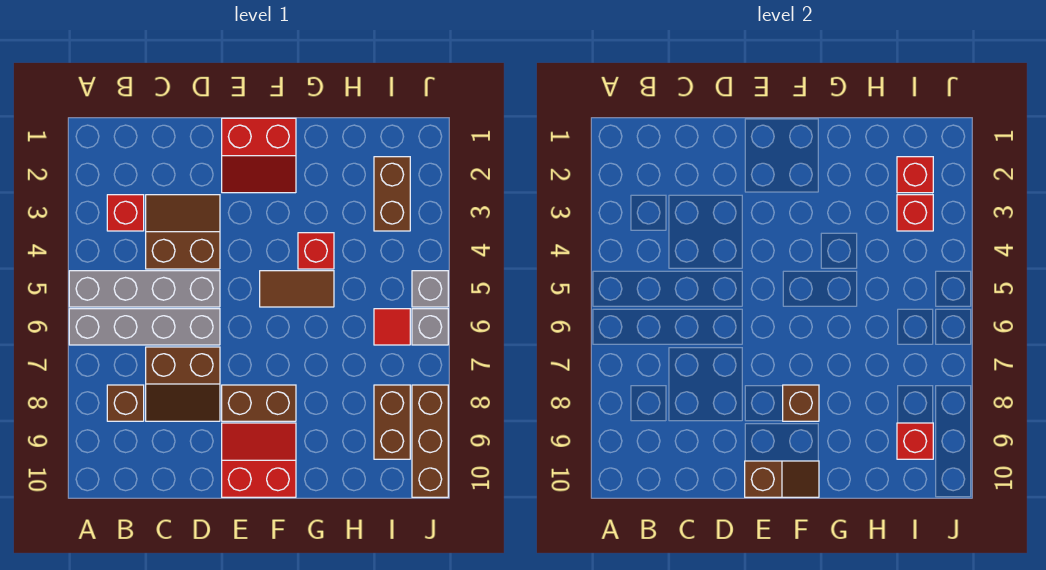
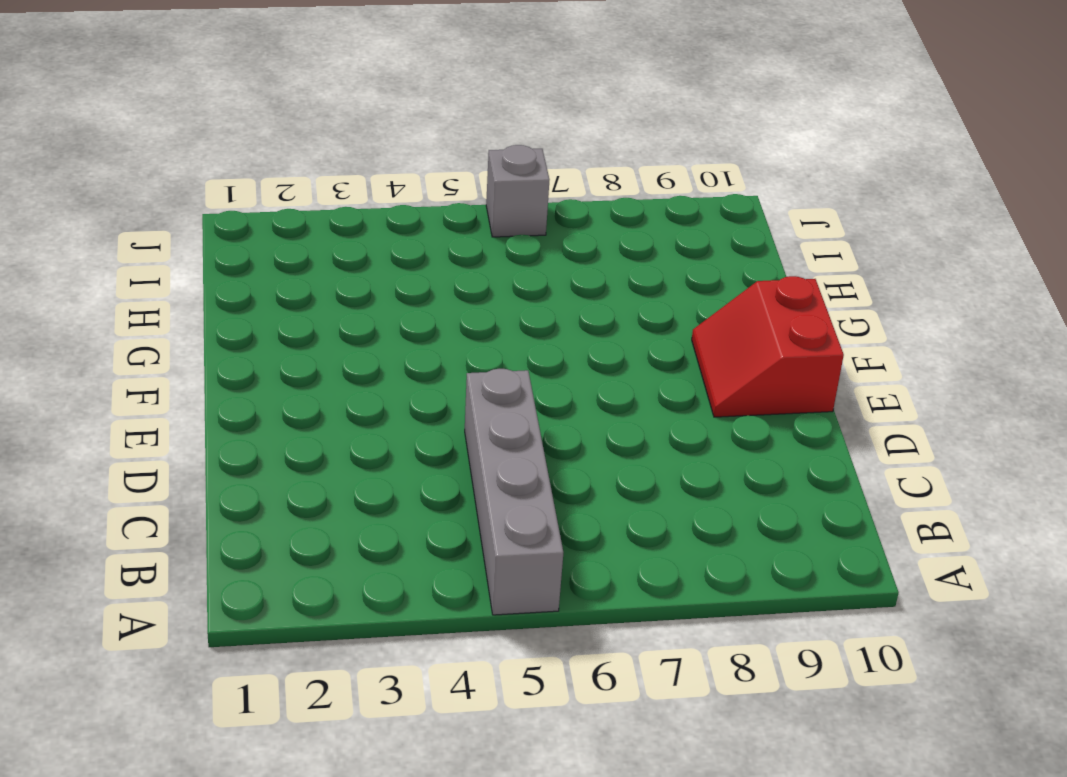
none -> grey brick A6:D6 level 1
none -> red brick B3 level 1
none -> brown brick B8 level 1

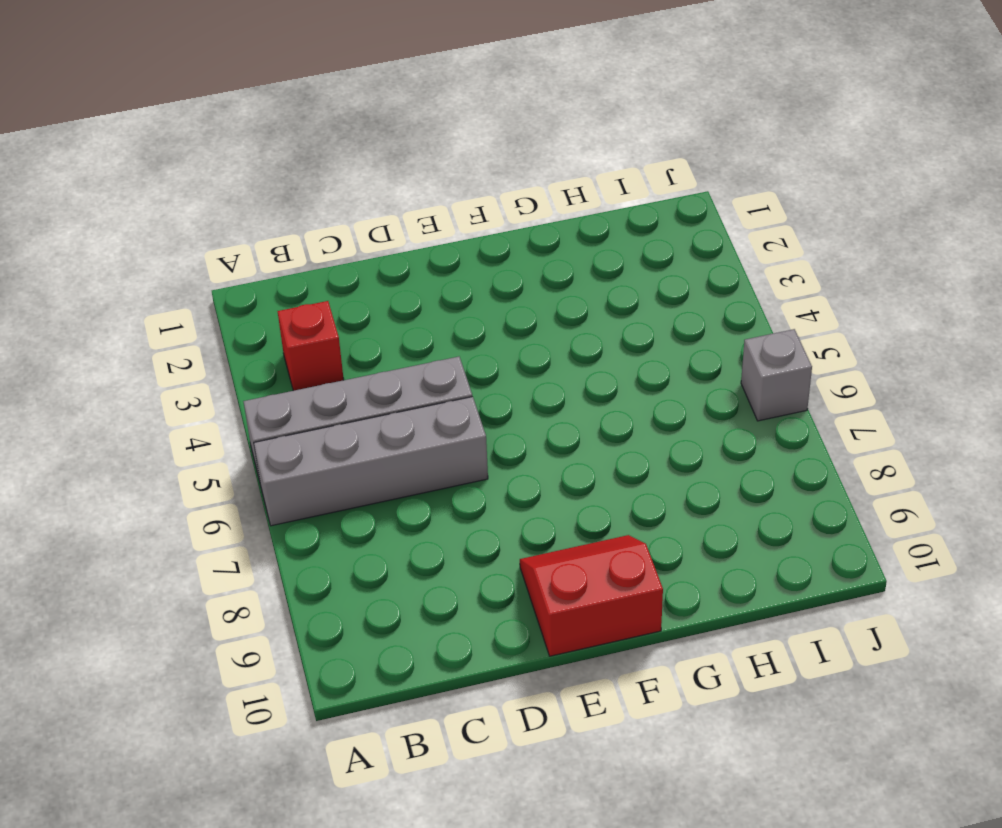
none -> brown brick B8 level 1
none -> brown slope C3:D4 level 1 top 4
none -> brown slope C7:D8 level 1 top 7

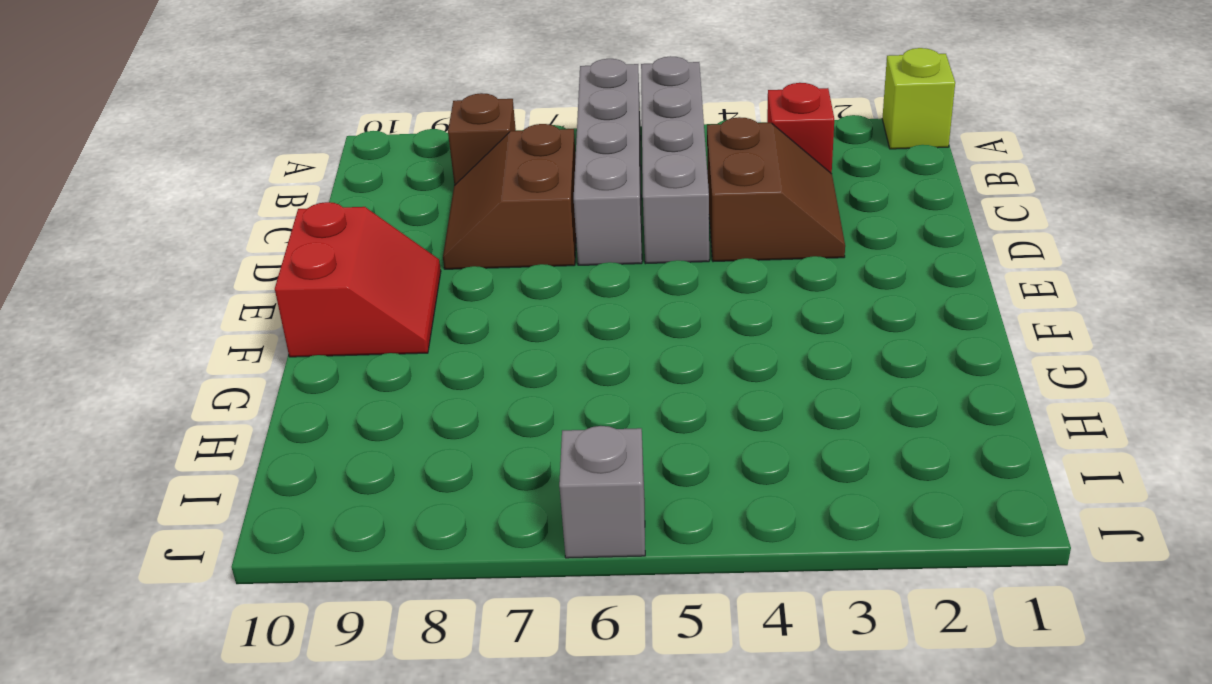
lime brick A1 level 1 -> none
none -> red slope E1:F2 level 1 top 1
none -> brown brick E8:F8 level 1
none -> brown tile F5:G5 level 1

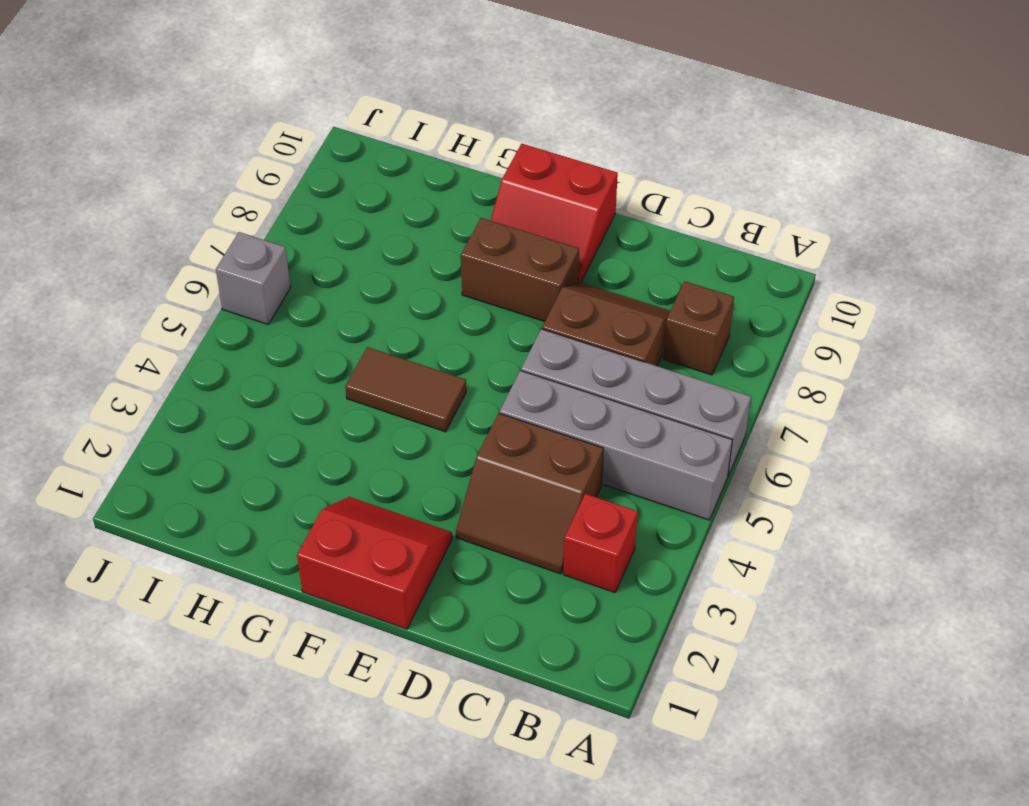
none -> red brick G4 level 1
none -> brown brick I2:I3 level 1
none -> red tile I6 level 1

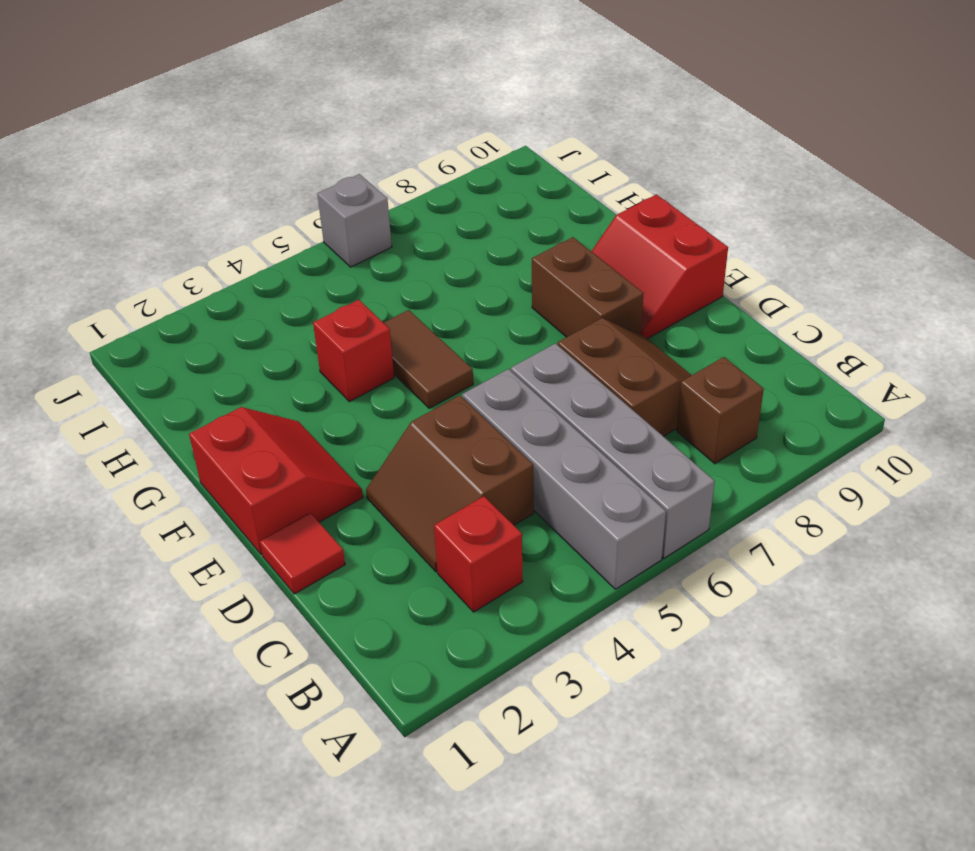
red tile D1 level 1 -> red tile I6 level 1
none -> brown brick I2:I3 level 1
none -> brown brick I8:I9 level 1
none -> grey brick J5 level 1

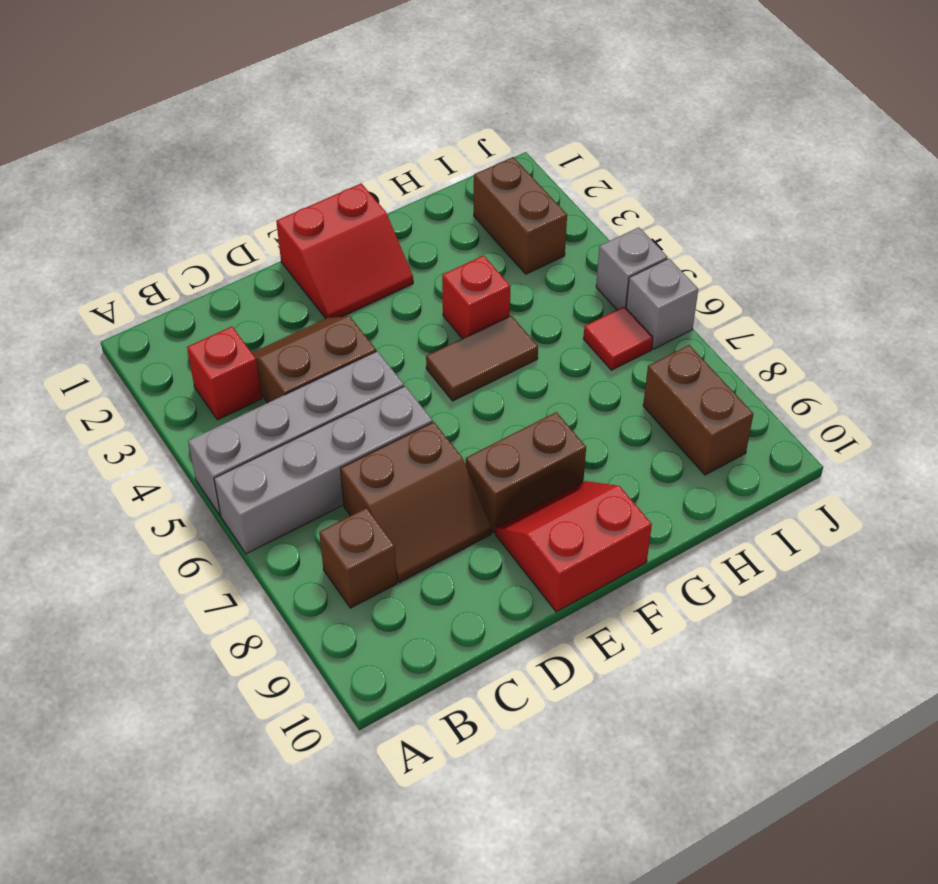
none -> brown brick J8:J10 level 1
none -> brown slope E10:F10 level 2 top E
none -> brown brick F8 level 2

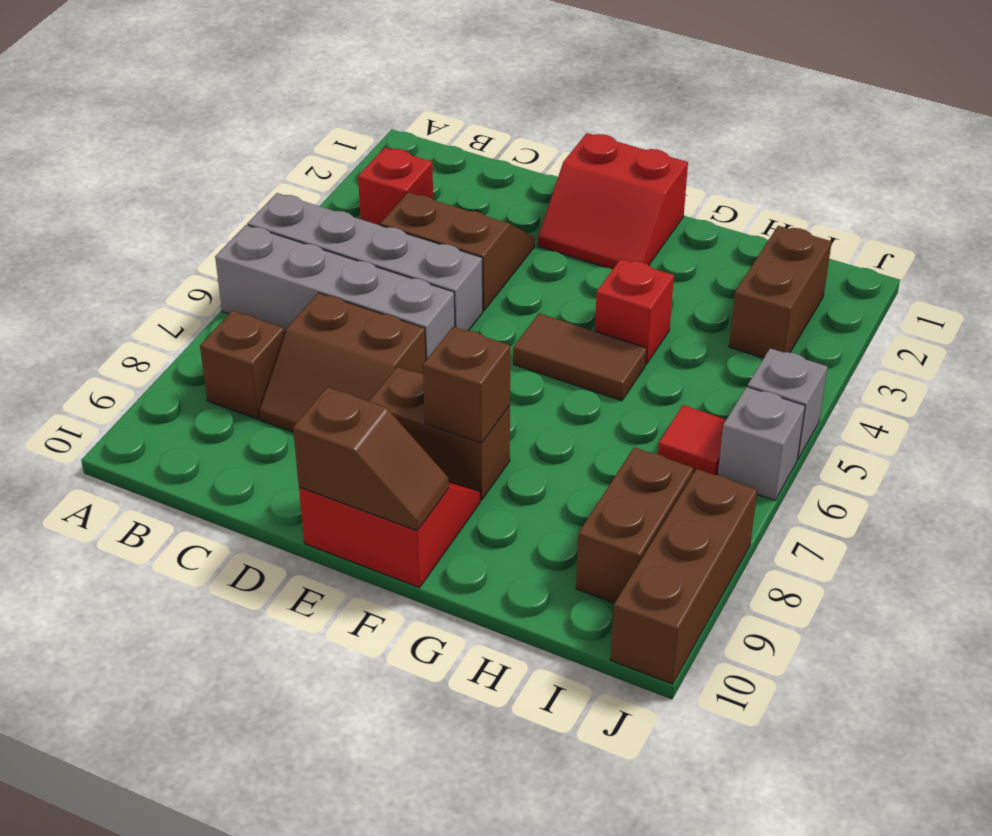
none -> red brick I2 level 2
none -> red brick I3 level 2
none -> red brick I9 level 2

